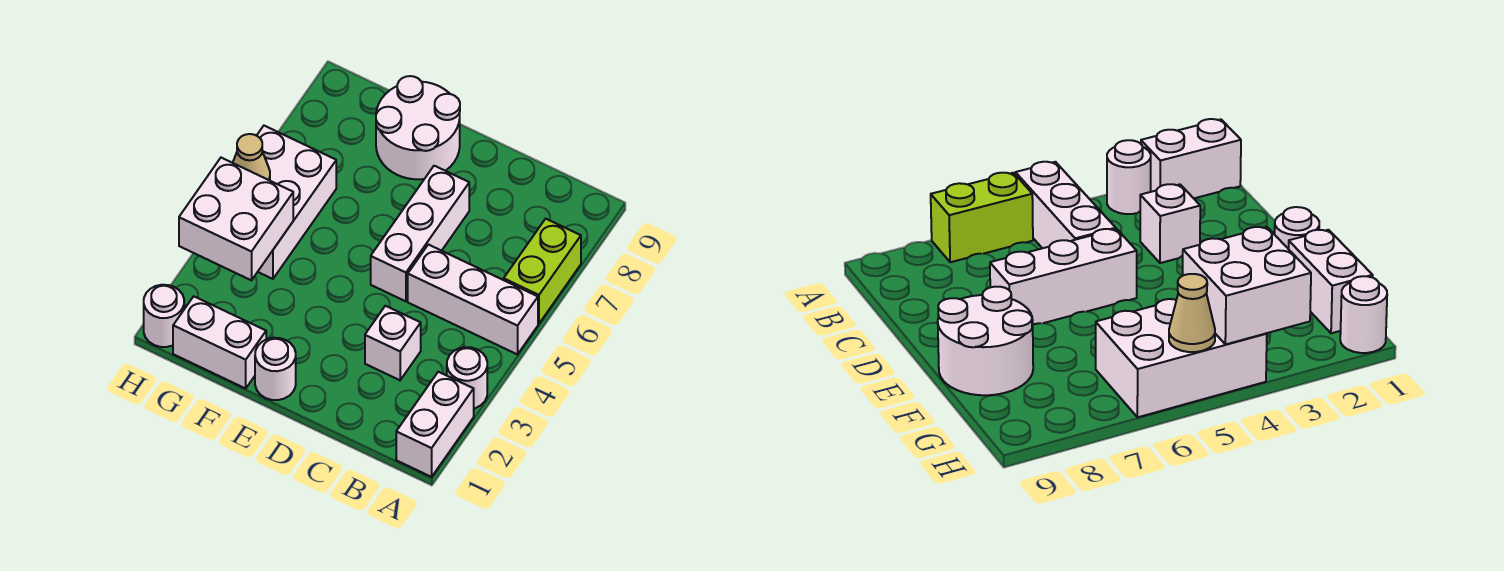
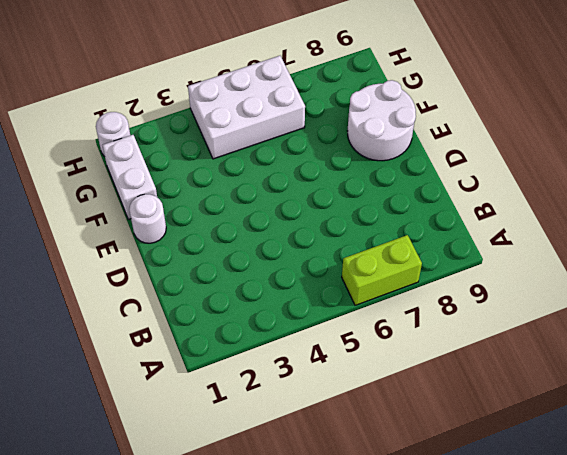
none -> white brick A1:A2 level 1
none -> white round brick A3 level 1
none -> white brick A5:C5 level 1

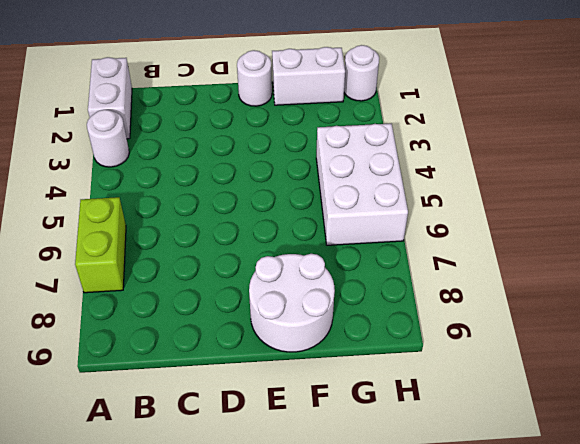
none -> white brick A5:C5 level 1
none -> white brick C3 level 1
none -> white brick D5:D7 level 1

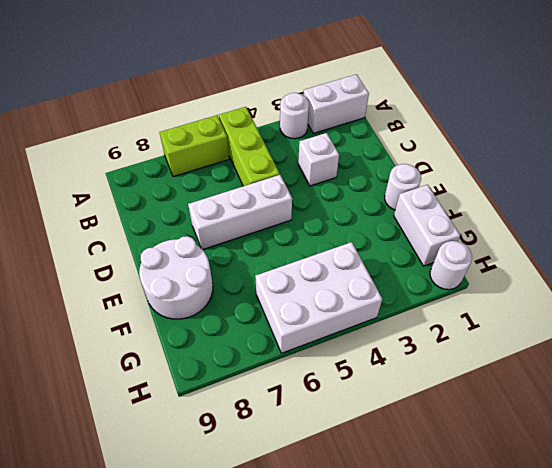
lime brick A5:C5 level 1 -> white brick A5:C5 level 1
none -> white brick G3:H4 level 2
none -> tan cone H5 level 2

